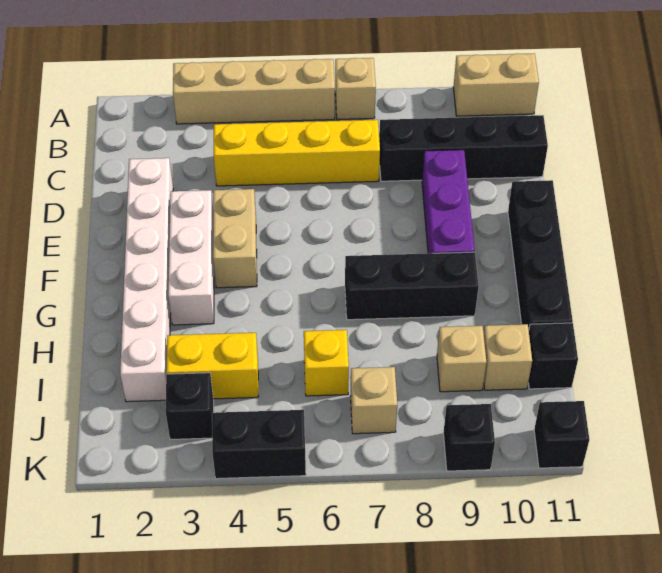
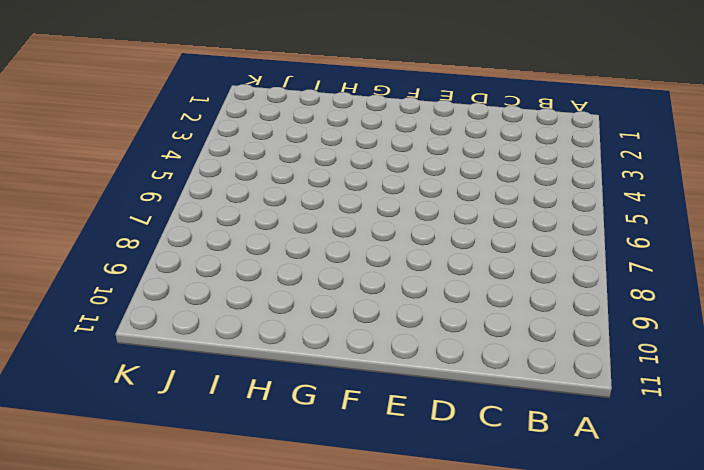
none -> tan brick A3:A6 level 1
none -> tan brick A7 level 1
none -> tan brick A10:A11 level 1

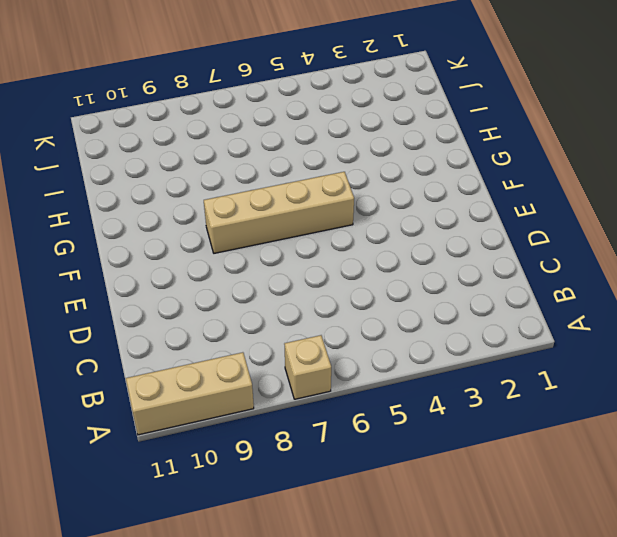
tan brick A9:A11 level 1 -> tan brick A10:A11 level 1
tan brick F5:F8 level 1 -> tan brick A3:A6 level 1
none -> yellow brick C4:C7 level 1
none -> black brick C8:C11 level 1
none -> white brick D2:I2 level 1

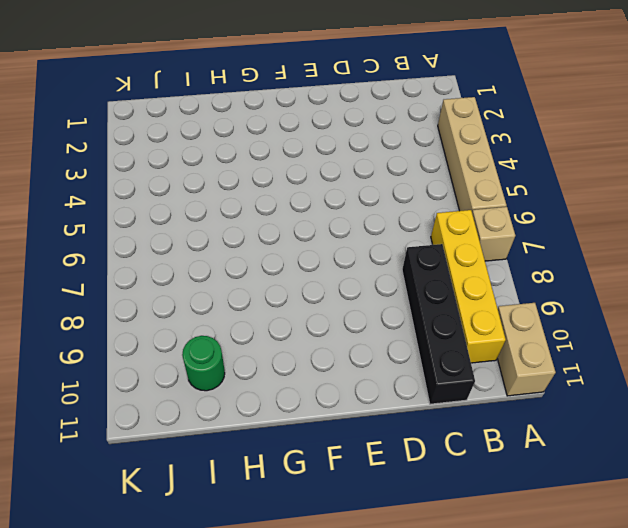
yellow brick B7:B10 level 1 -> yellow brick C4:C7 level 1
green round brick I10 level 1 -> tan brick I10 level 1
none -> white brick D2:I2 level 1
none -> purple brick D9:F9 level 1
none -> white brick E3:G3 level 1

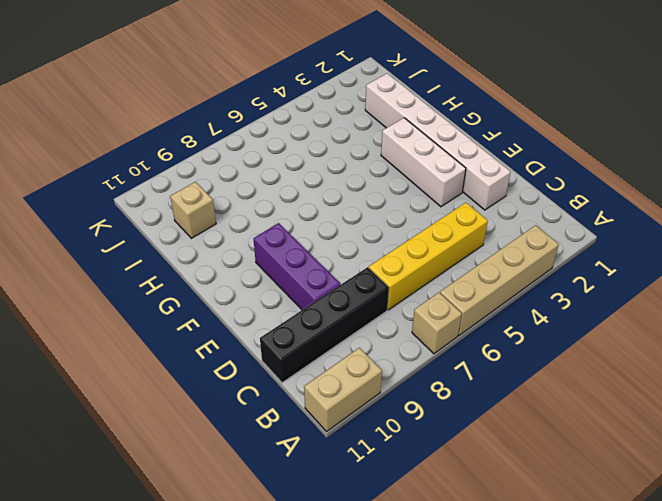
none -> tan brick E4:F4 level 1
none -> black brick E11:H11 level 1
none -> black brick G7:G9 level 1

